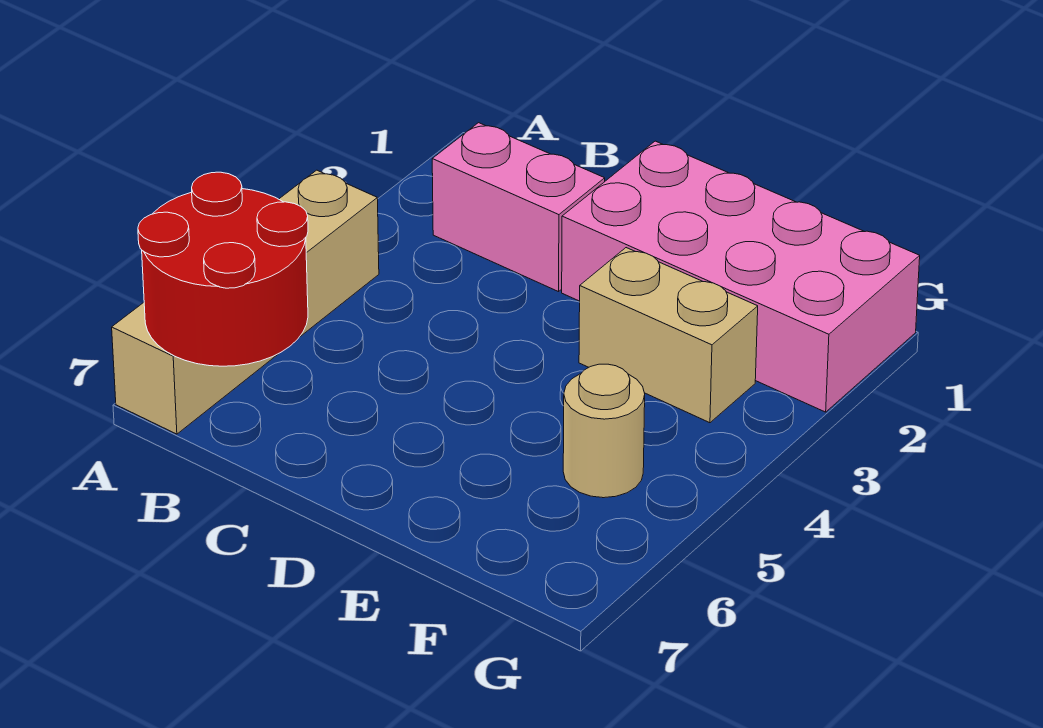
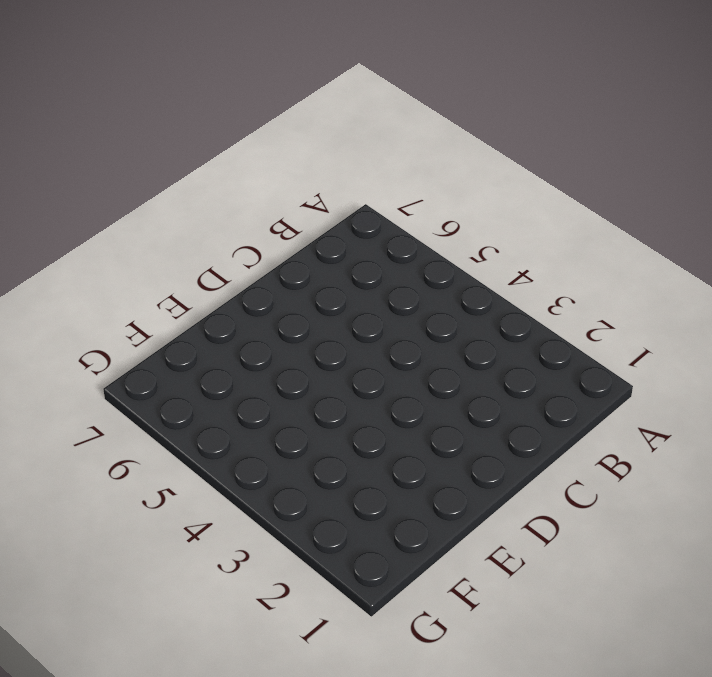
none -> tan brick A4:A7 level 1
none -> pink brick B2:C2 level 1

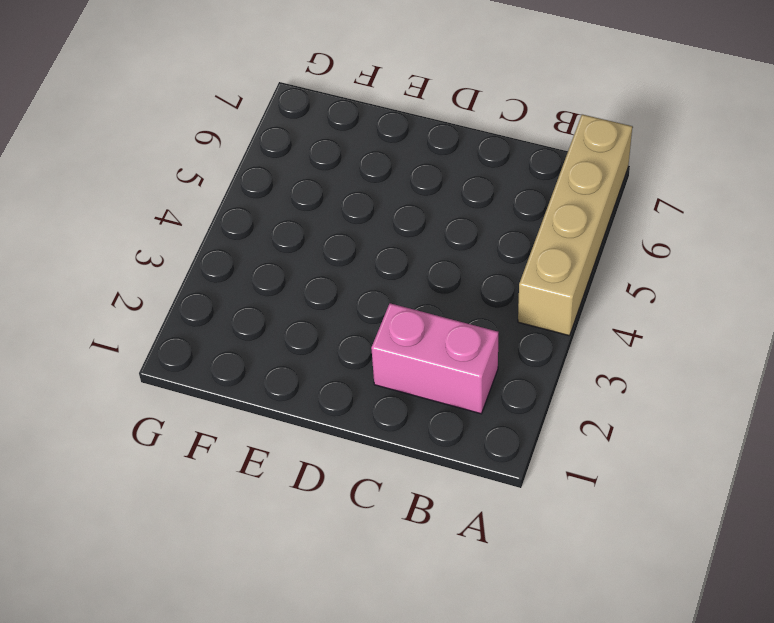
none -> pink brick D1:G2 level 1
none -> tan brick E3:F3 level 1

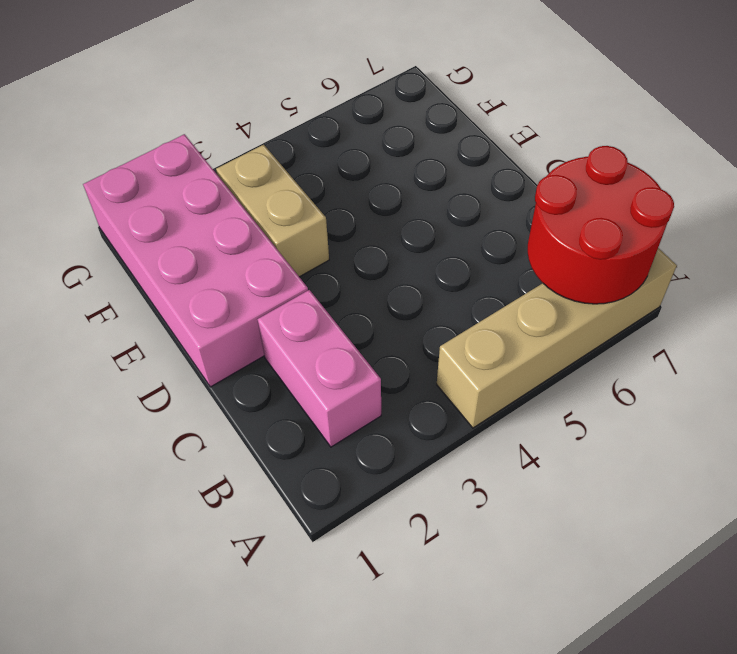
none -> tan round brick F5 level 1

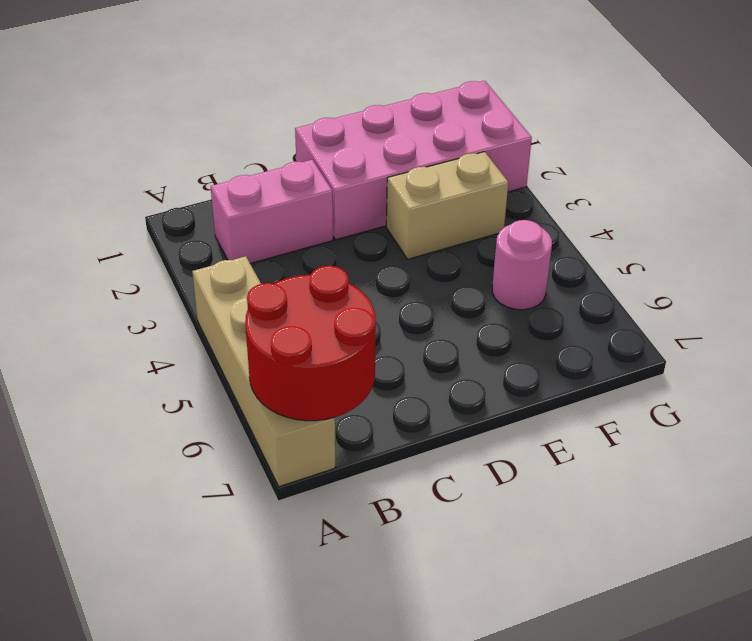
pink round brick F5 level 1 -> tan round brick F5 level 1

